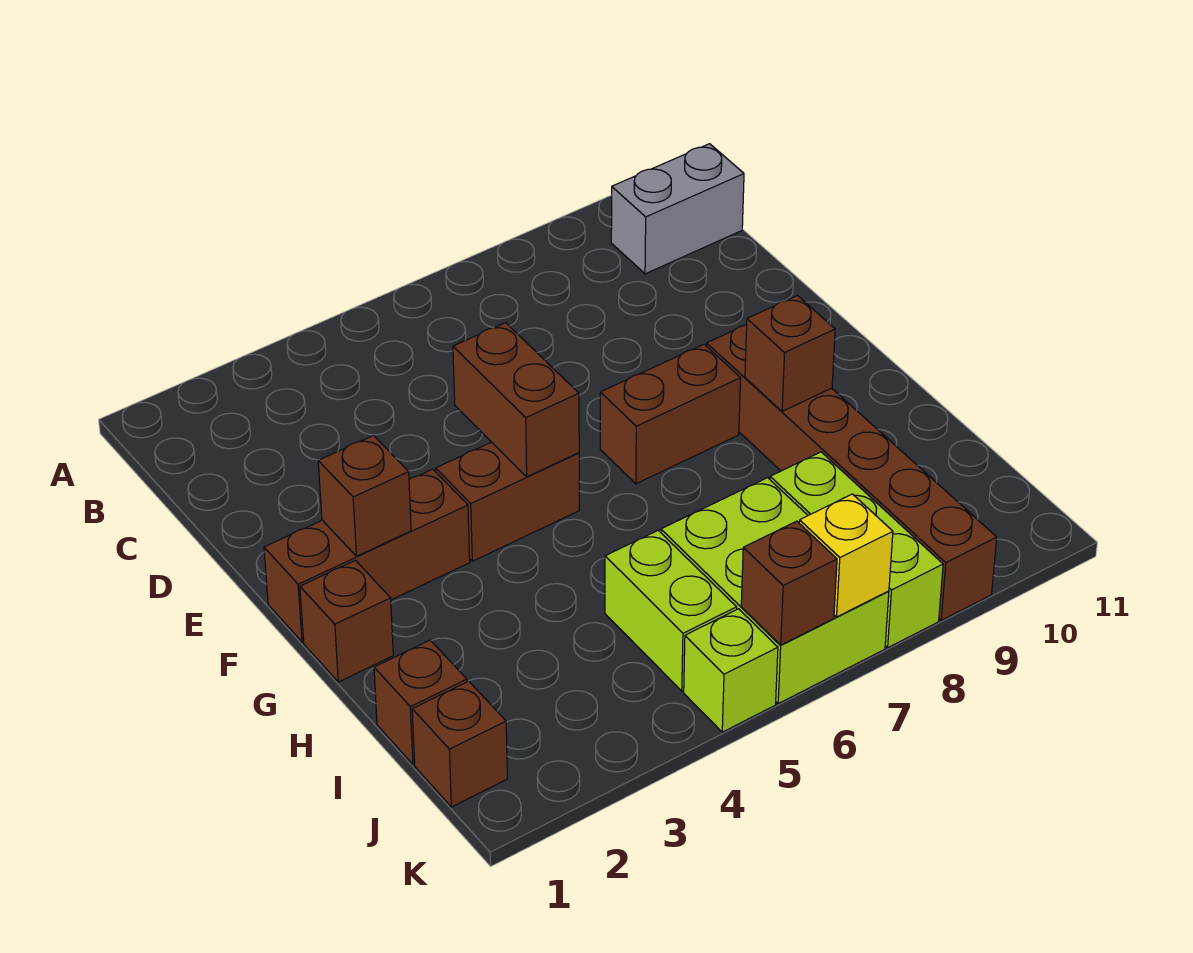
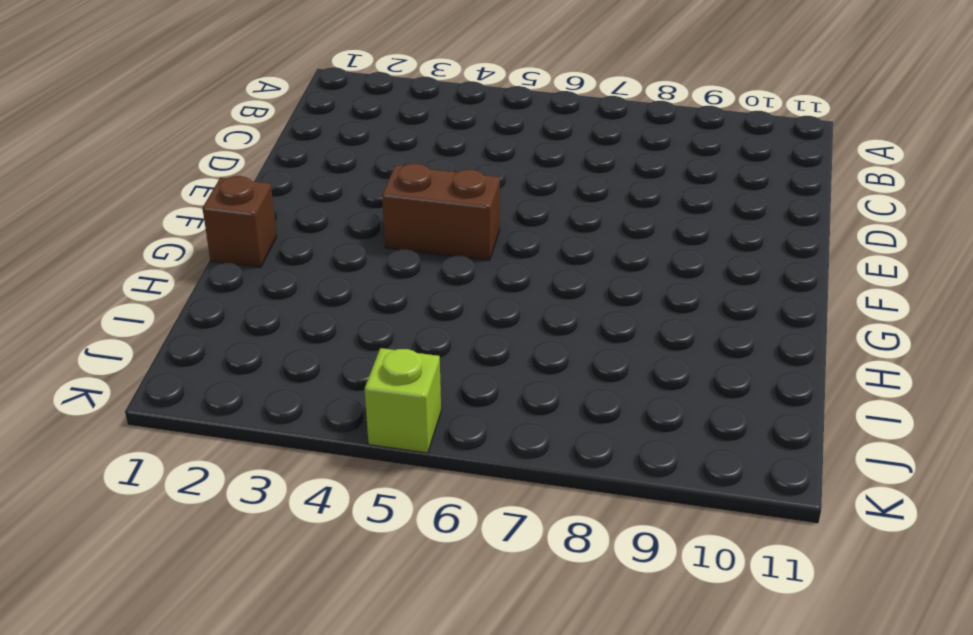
none -> grey brick B10:B11 level 1
none -> brown brick F1:F3 level 1
none -> brown brick F7:F8 level 1

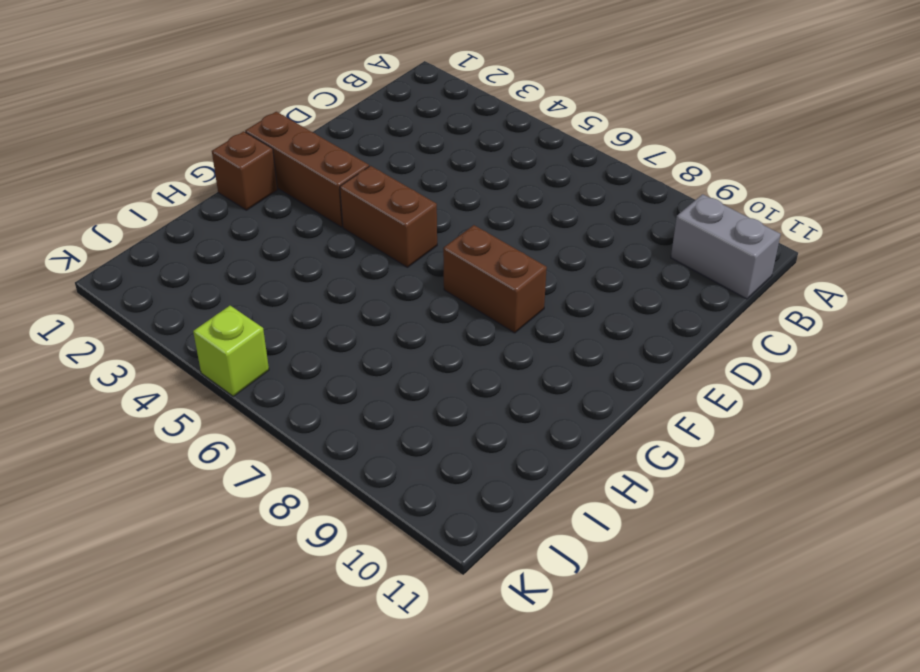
none -> brown brick F9:K9 level 1
none -> brown brick I1 level 1
none -> lime brick I5:J5 level 1

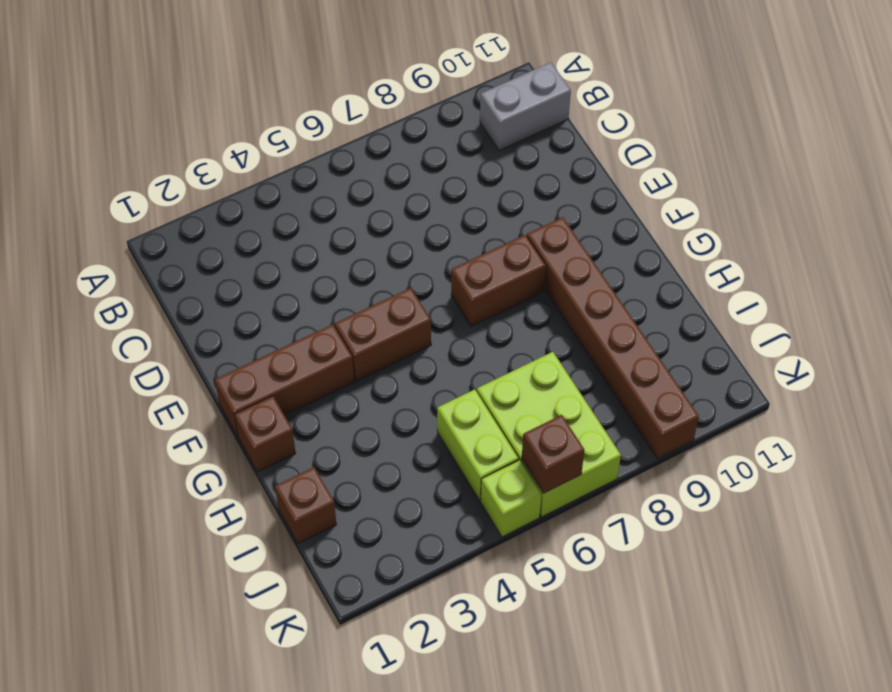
none -> lime brick I8:K8 level 1
none -> brown brick J1 level 1
none -> brown brick E5:F5 level 2

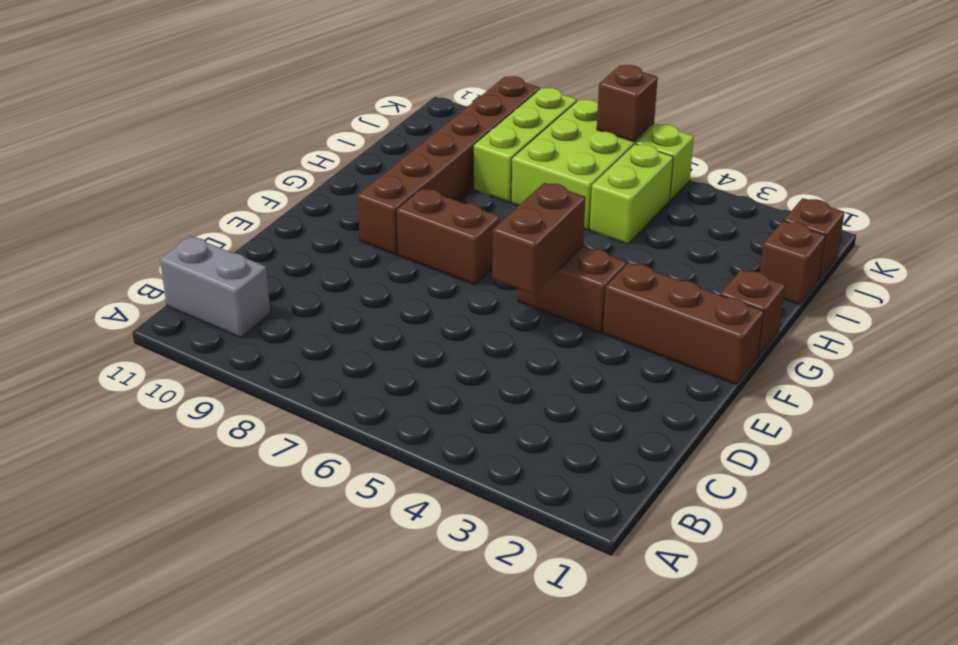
none -> brown brick F2 level 2
none -> brown brick G9 level 2
none -> yellow brick K7 level 2

